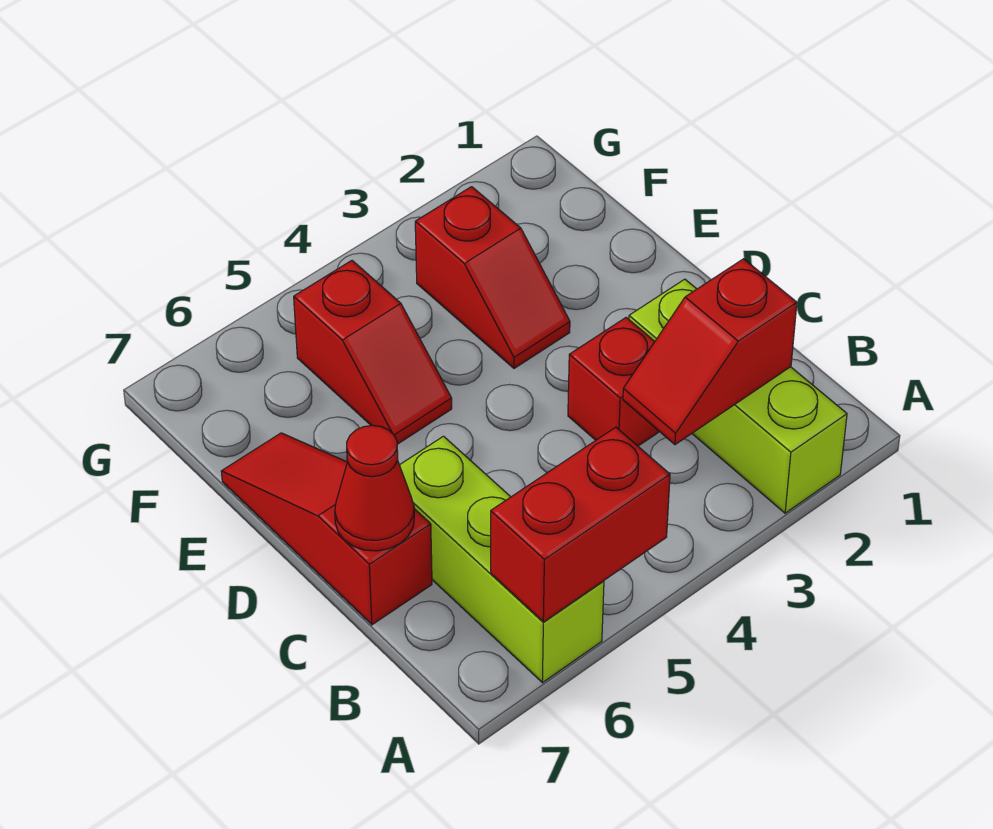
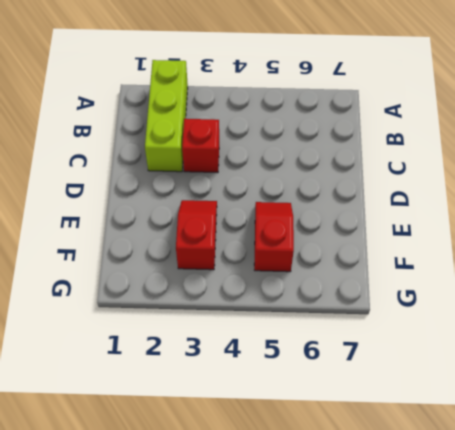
none -> lime brick A6:C6 level 1
none -> red slope C7:E7 level 1 top C

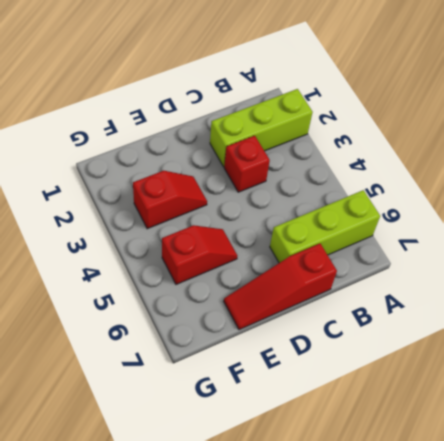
none -> red brick A5:A6 level 2
none -> red slope B2:B3 level 2 top 2

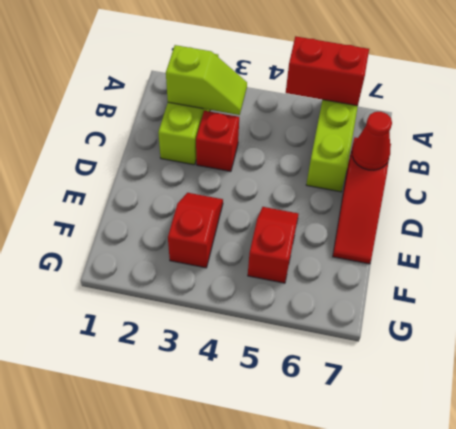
lime slope B2:B3 level 2 top 2 -> red slope B2:B3 level 2 top 2

